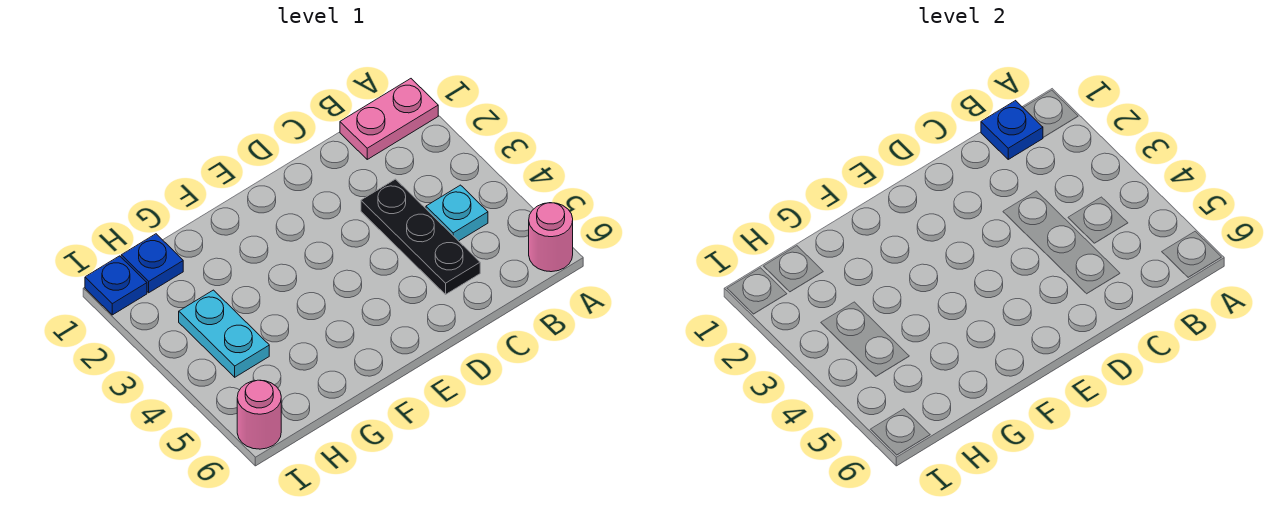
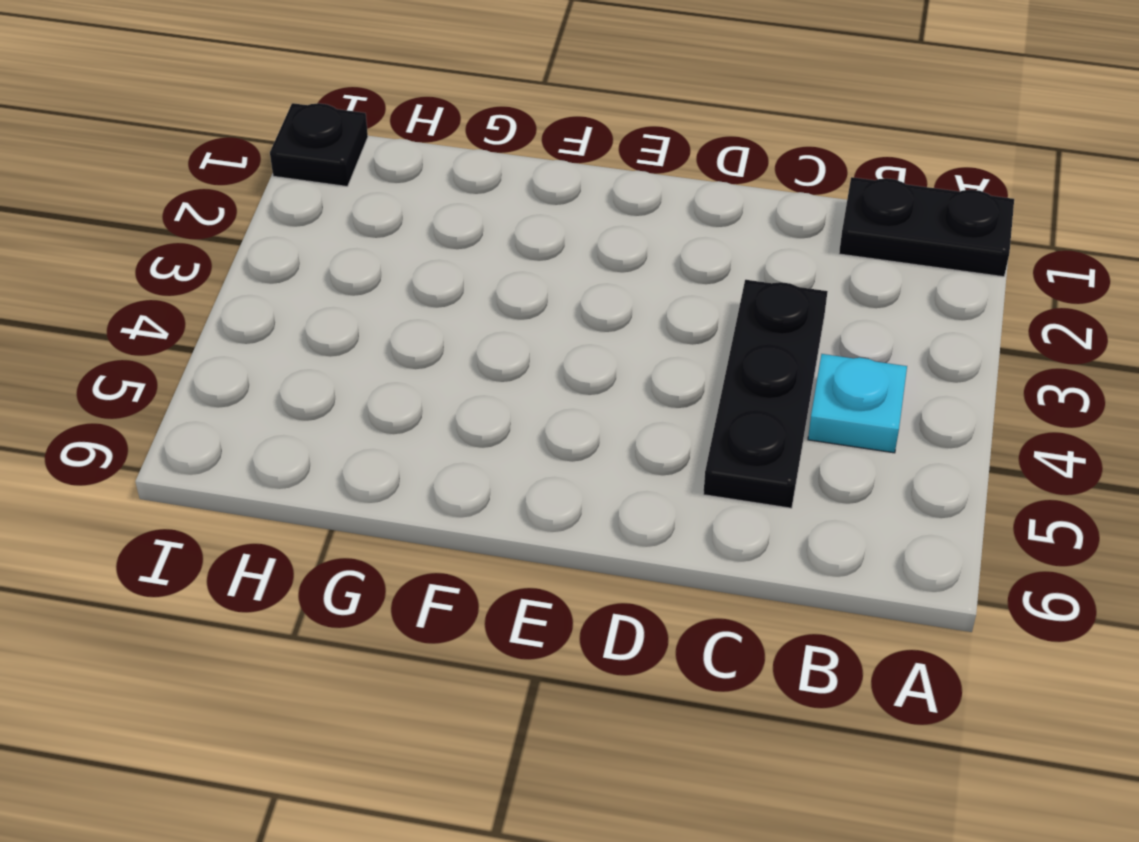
black plate A1:B1 level 1 -> pink plate A1:B1 level 1
black plate I1 level 1 -> blue plate I1 level 1
none -> pink round brick A6 level 1
none -> blue plate H1 level 1

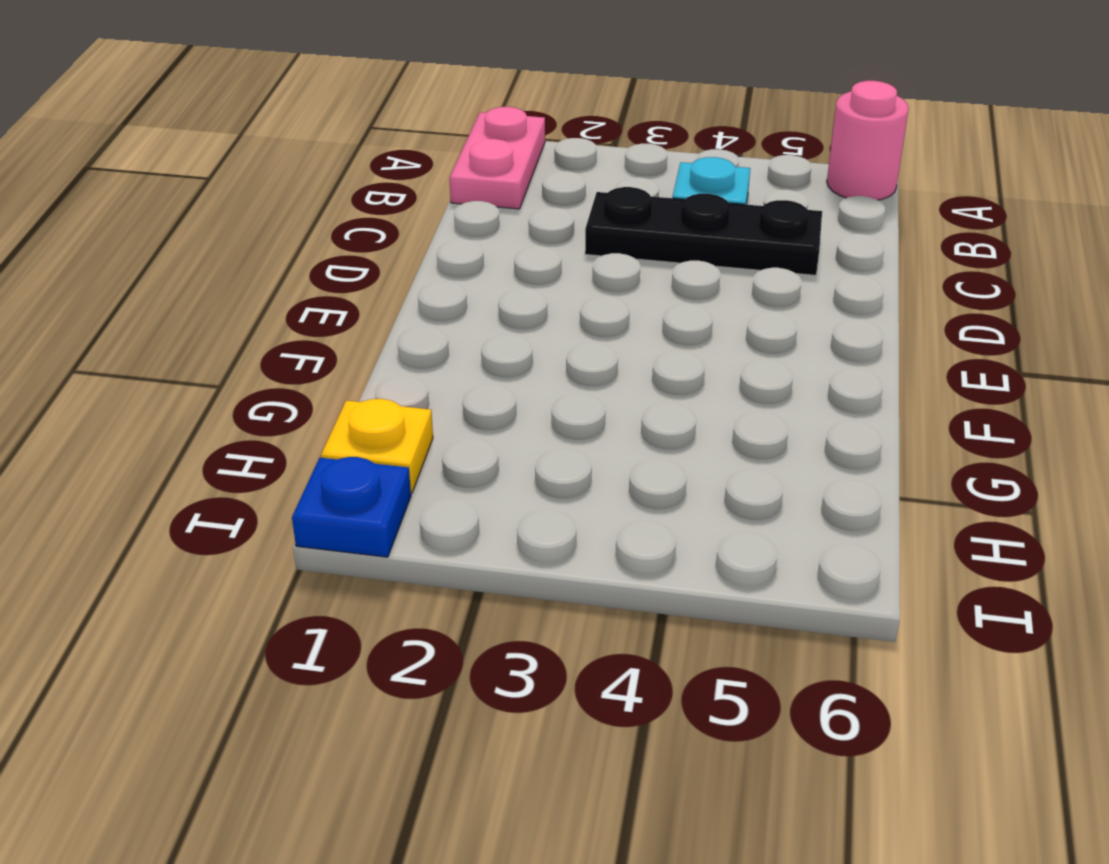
yellow plate H1 level 1 -> blue plate H1 level 1
none -> cyan plate H3:H4 level 1
none -> pink round brick I6 level 1

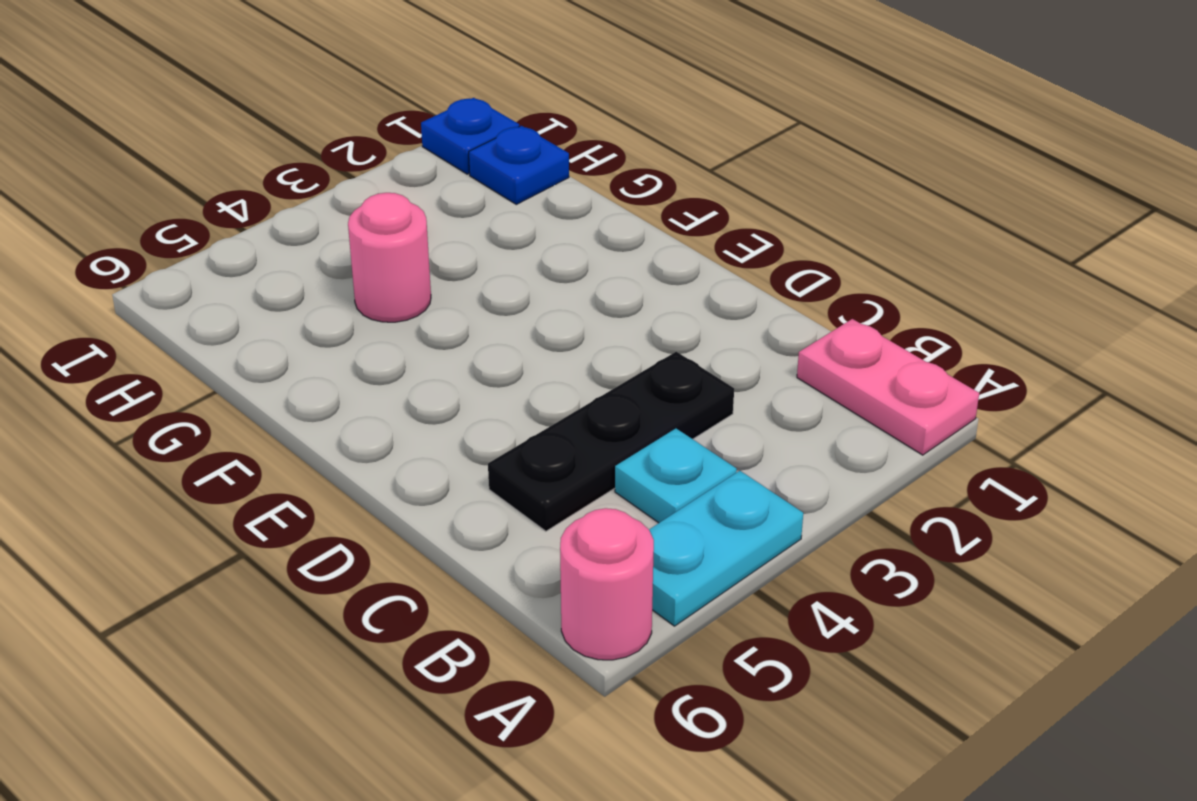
cyan plate A4:A5 level 1 -> cyan plate H3:H4 level 1
pink round brick G4 level 1 -> pink round brick I6 level 1
none -> blue plate B1 level 2

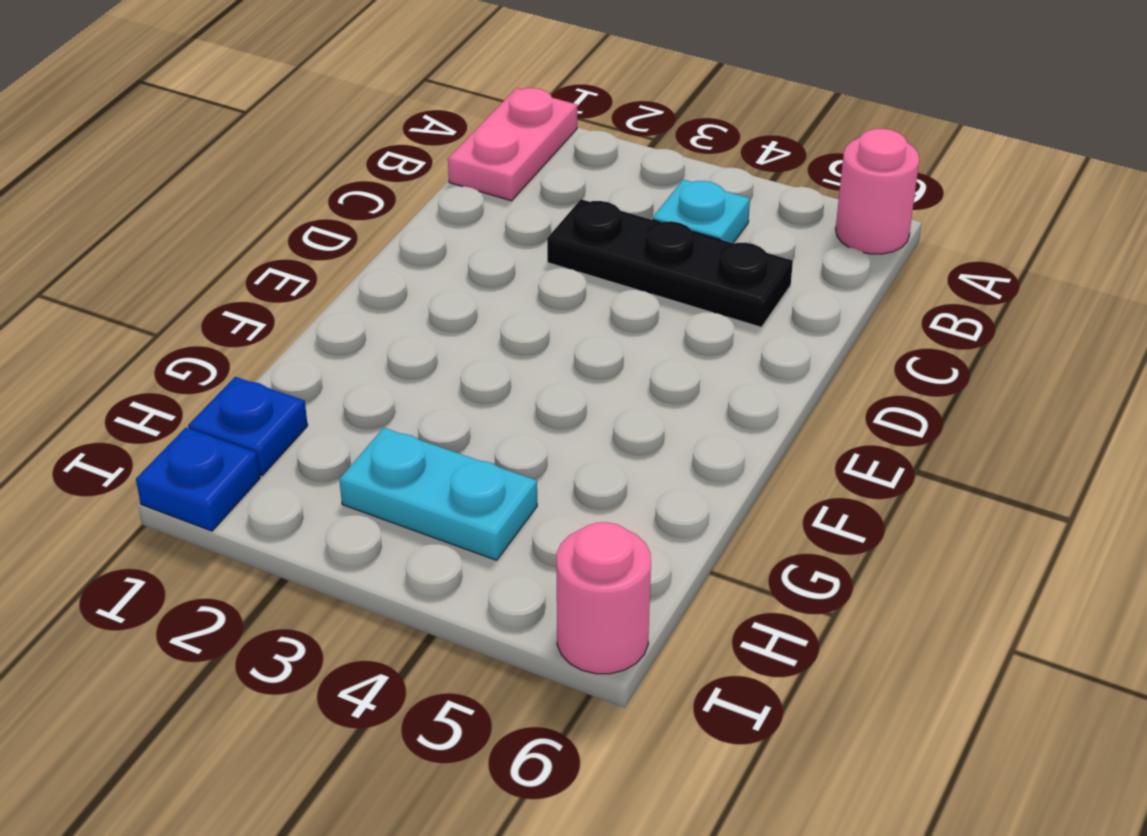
none -> blue plate B1 level 2

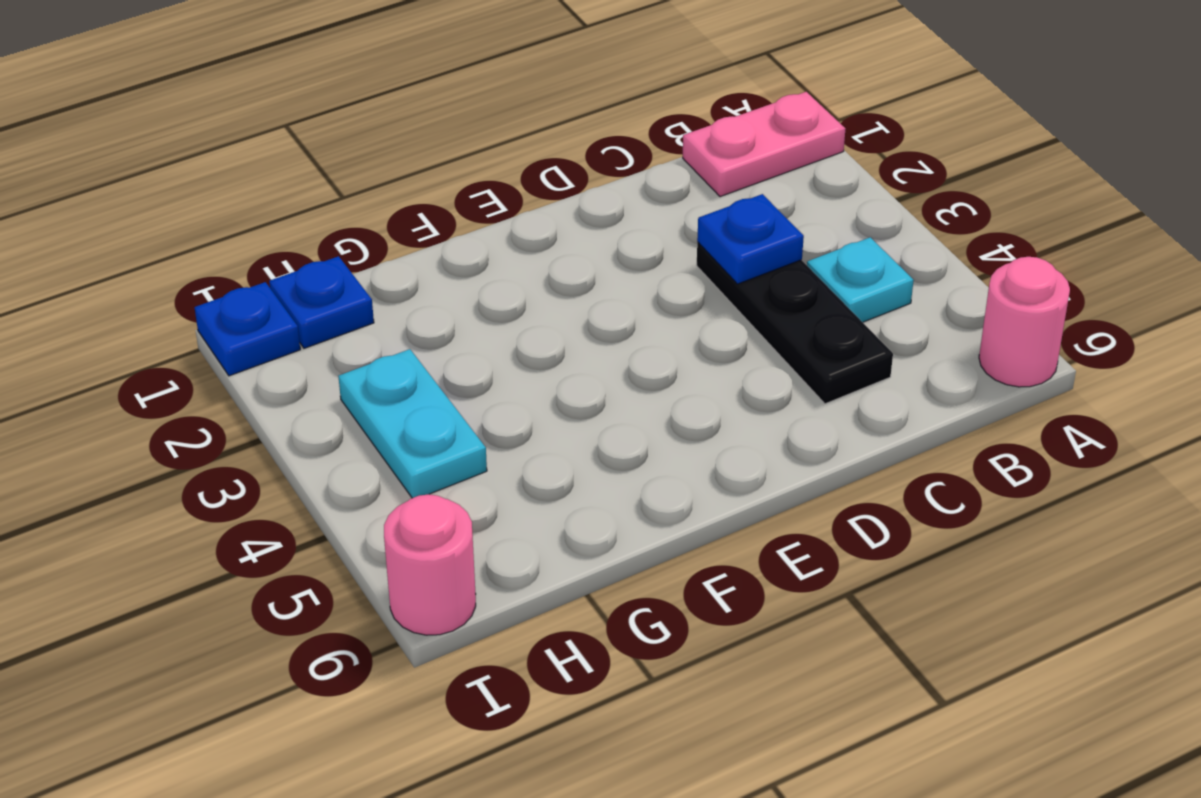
blue plate C3 level 2 -> blue plate B1 level 2

